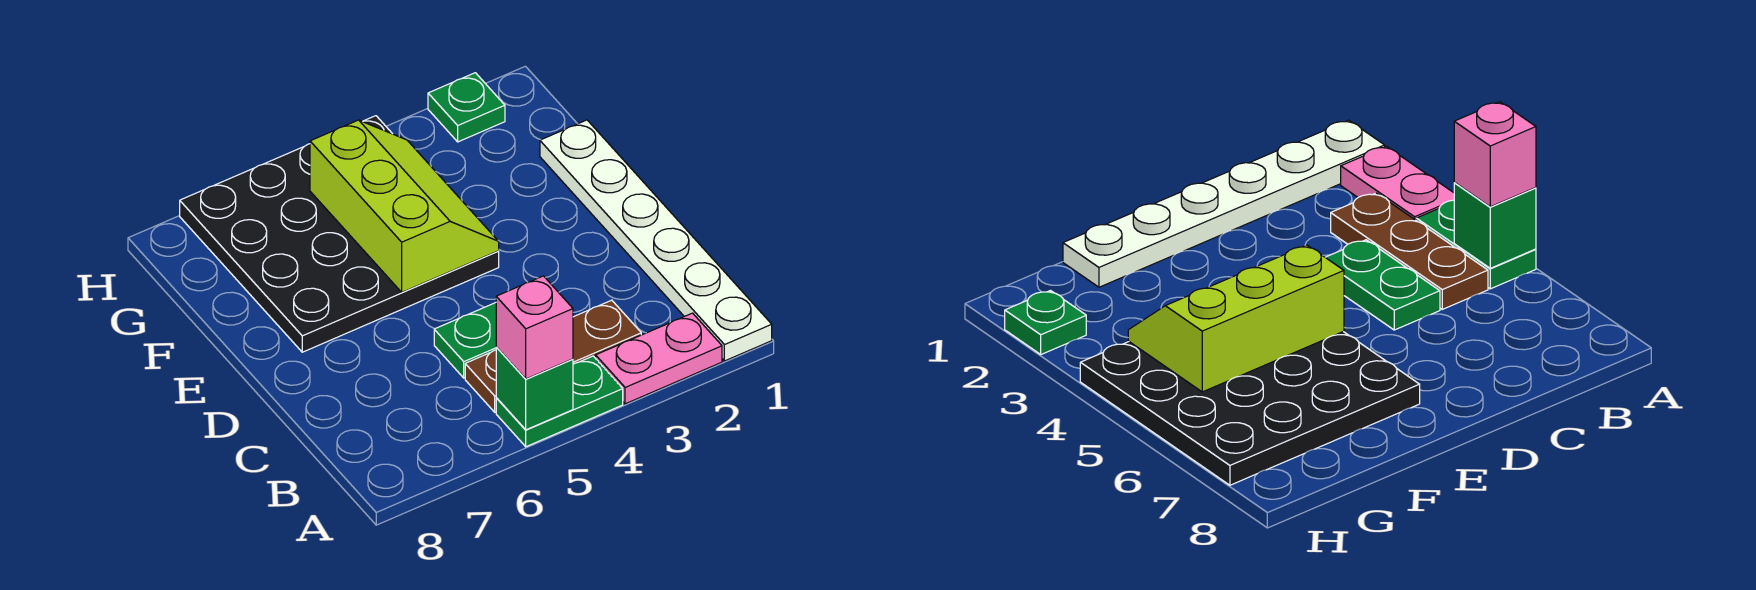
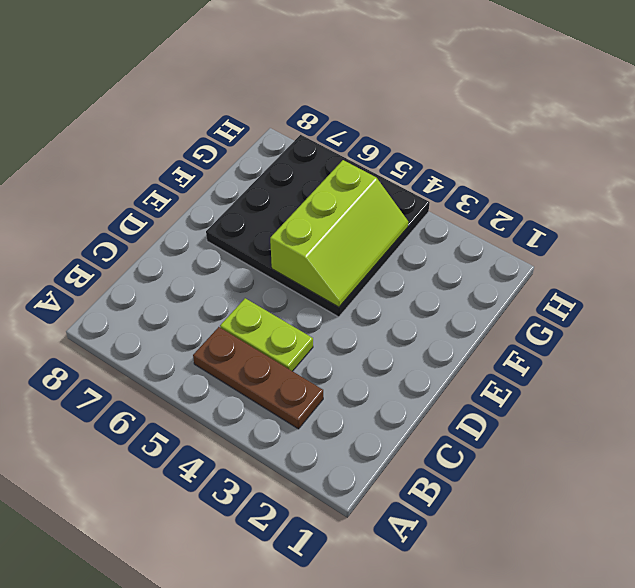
lime plate C4:C5 level 1 -> green plate C4:C5 level 1
none -> white plate A1:F1 level 1
none -> pink plate A2:A3 level 1

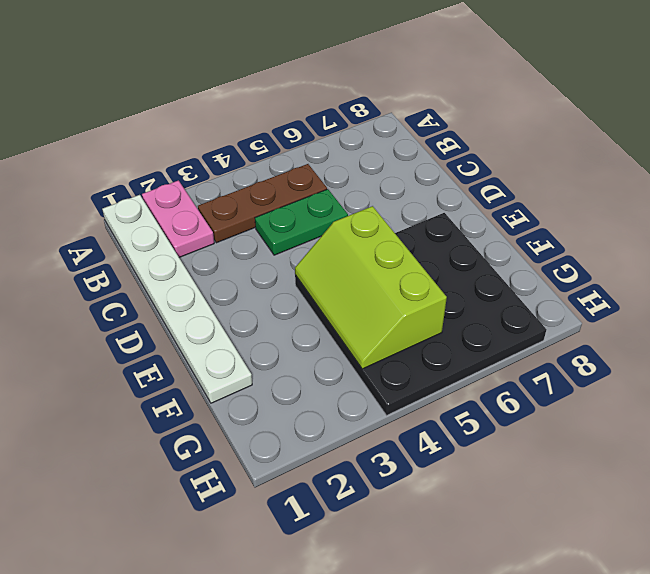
pink plate A2:B2 level 1 -> pink plate A2:A3 level 1
none -> green plate A4:A5 level 1
none -> green plate H2 level 1

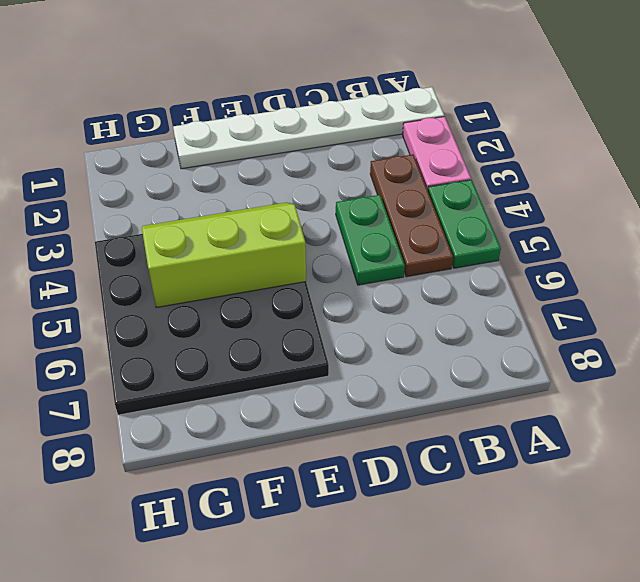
none -> green plate H2 level 1
none -> green brick A5 level 2

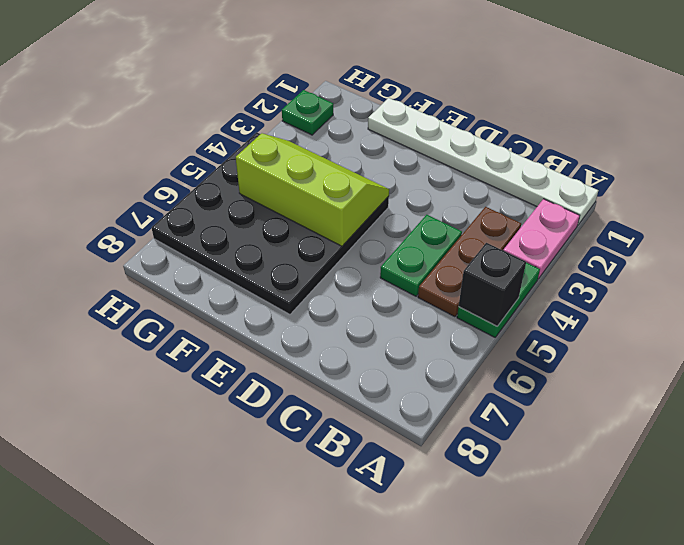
black brick A5 level 2 -> green brick A5 level 2
none -> pink brick A5 level 3

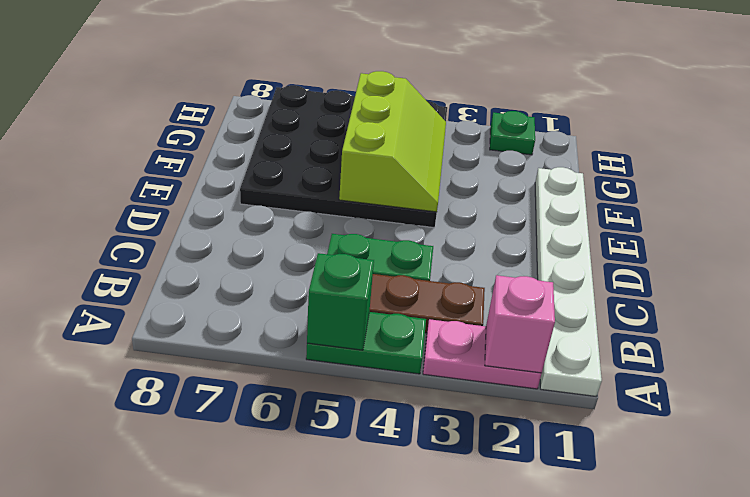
pink brick A2 level 2 -> pink brick A5 level 3

